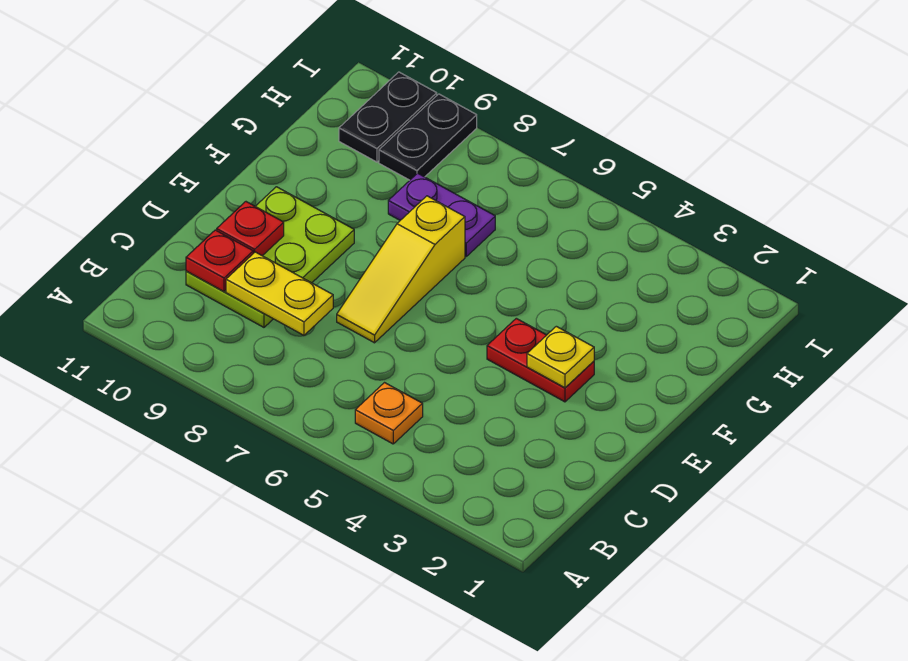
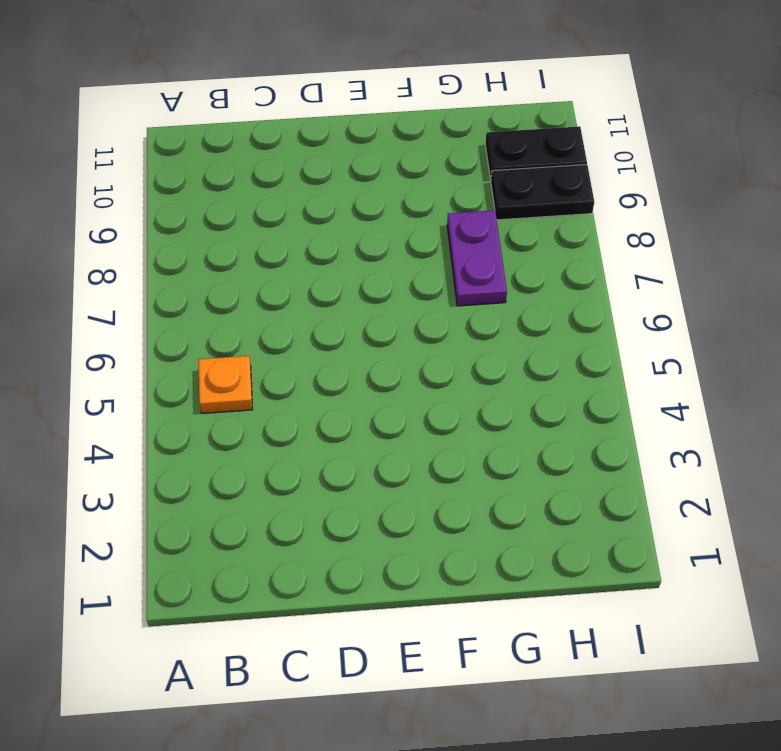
none -> lime plate C9:E10 level 1
none -> yellow slope D7:F7 level 1 top F

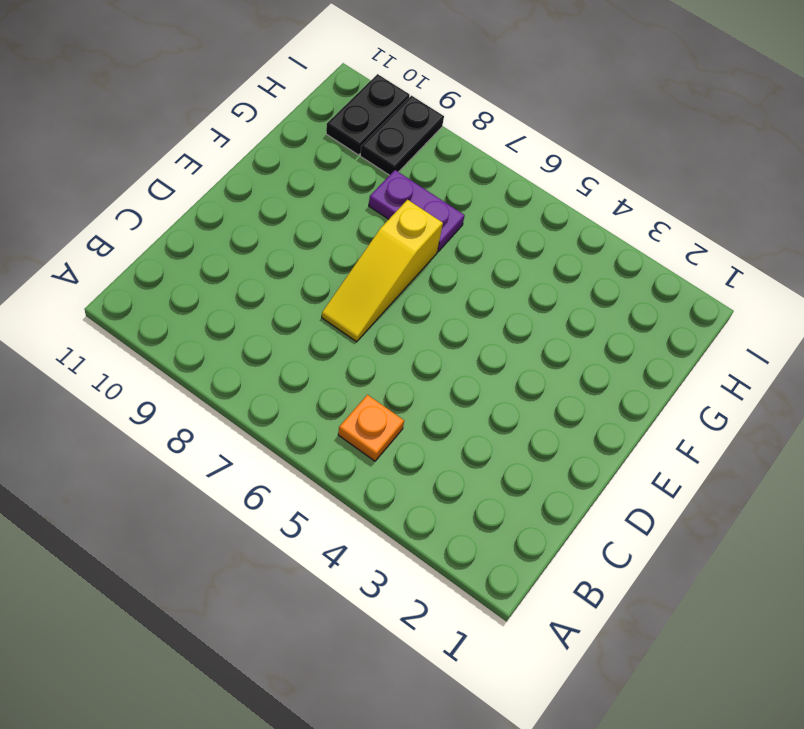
none -> lime plate C9:E10 level 1
none -> red plate E3:E4 level 1

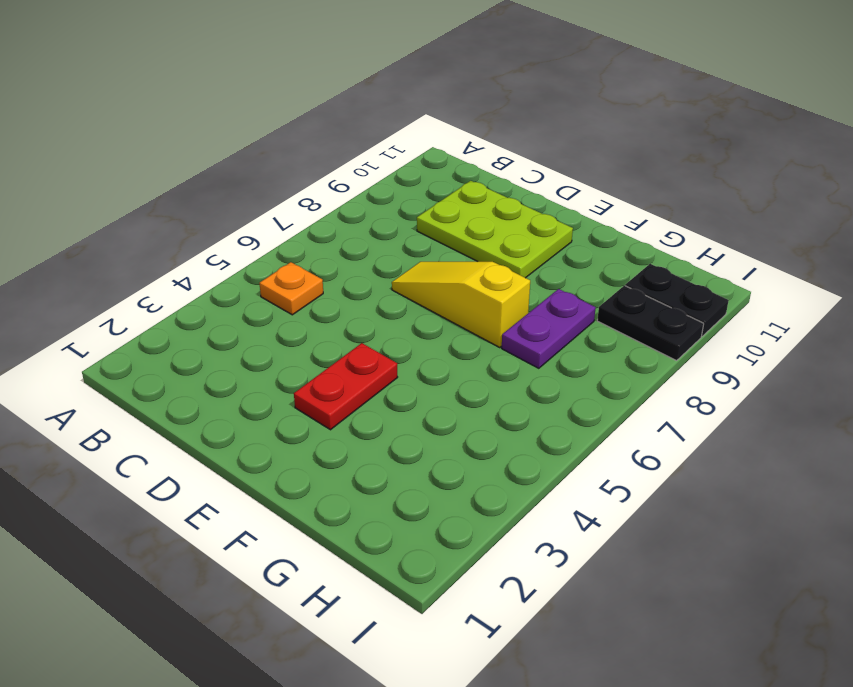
none -> yellow plate C8:C9 level 2
none -> red plate C10 level 2

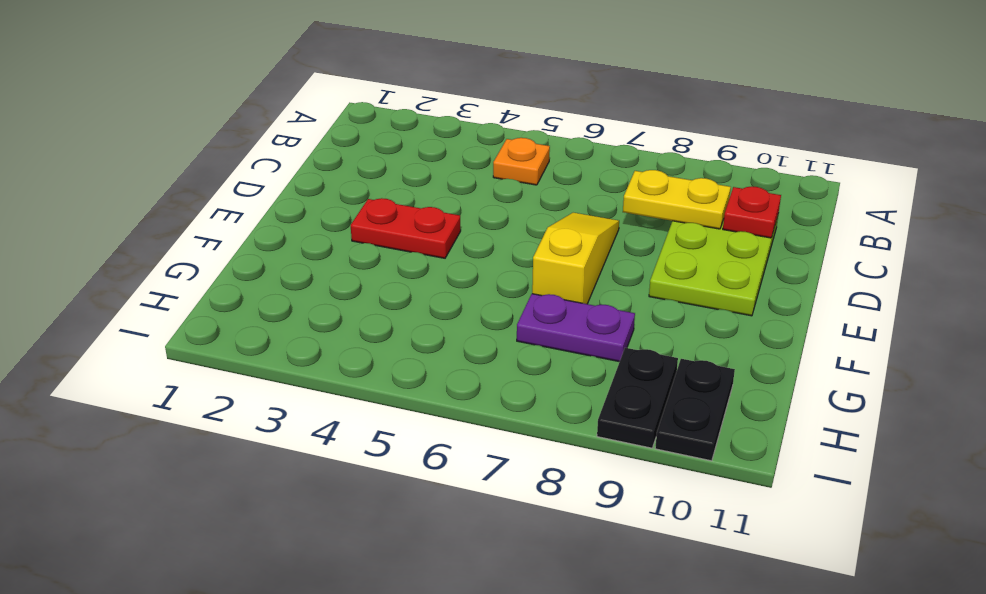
none -> red plate D10 level 2
none -> yellow plate E3 level 2

